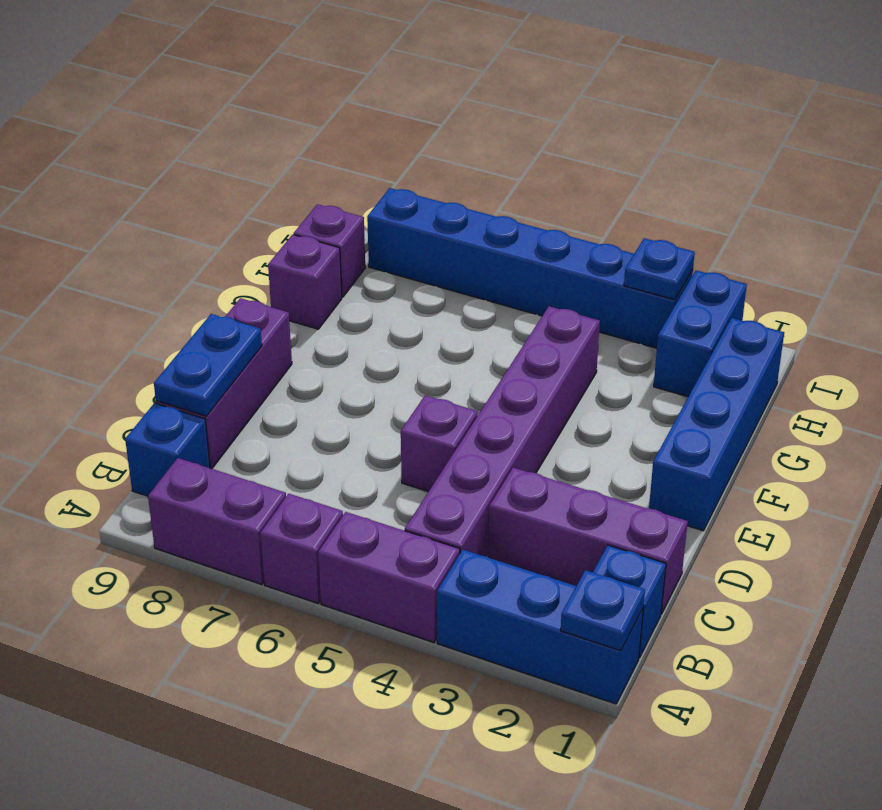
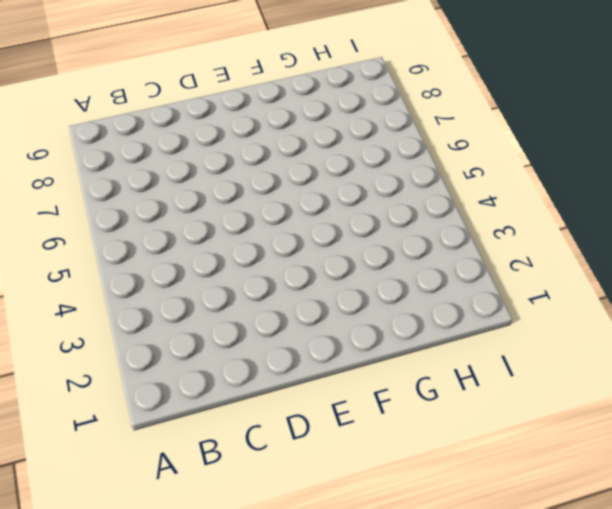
none -> blue brick A1:A3 level 1
none -> purple brick A4:A5 level 1
none -> purple brick A6 level 1

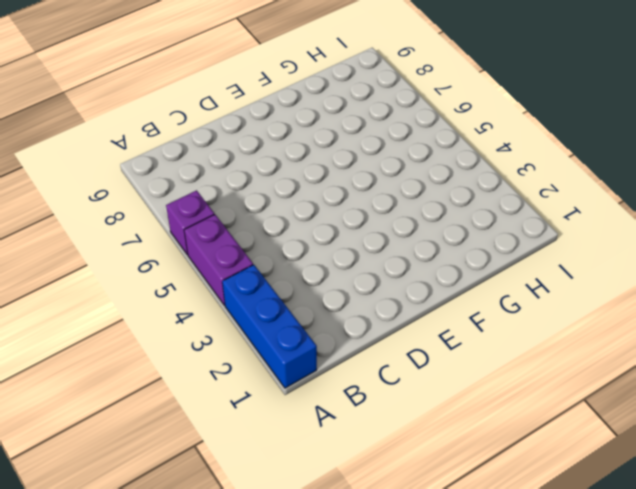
none -> purple brick A7:A8 level 1
none -> blue brick B1 level 1
none -> purple brick B4:G4 level 1

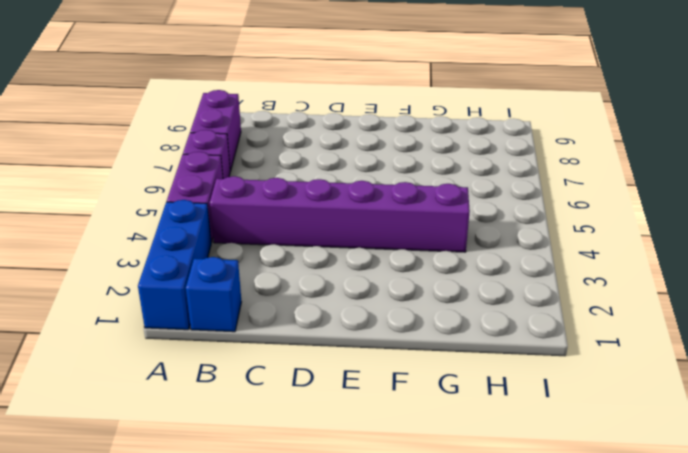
none -> blue brick B9 level 1
none -> purple brick C1:C3 level 1
none -> purple brick C9:E9 level 1

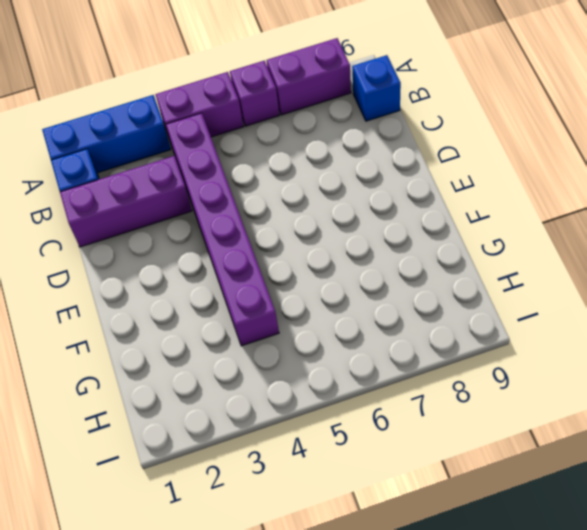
none -> purple brick C9:E9 level 1
none -> purple brick D5 level 1
none -> blue brick E1:H1 level 1

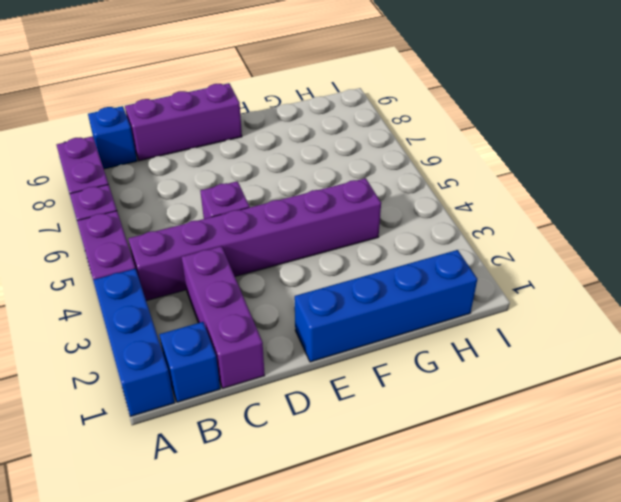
none -> purple brick G9 level 1
none -> blue brick H2:I2 level 1
none -> purple brick H9 level 1

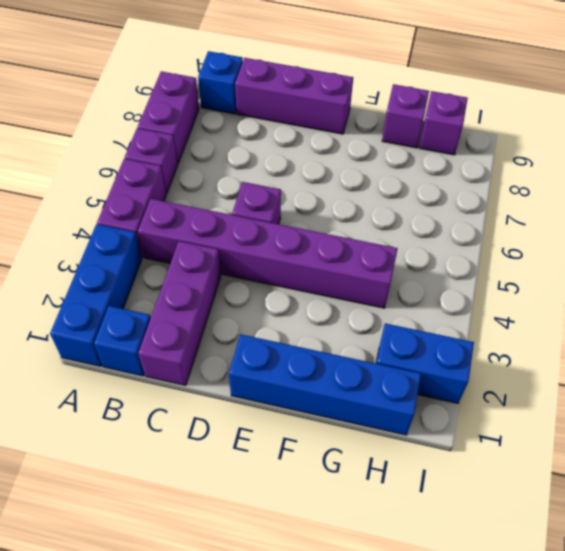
none -> blue brick I3:I8 level 1
none -> blue plate A1 level 2
none -> blue plate C9:D9 level 2

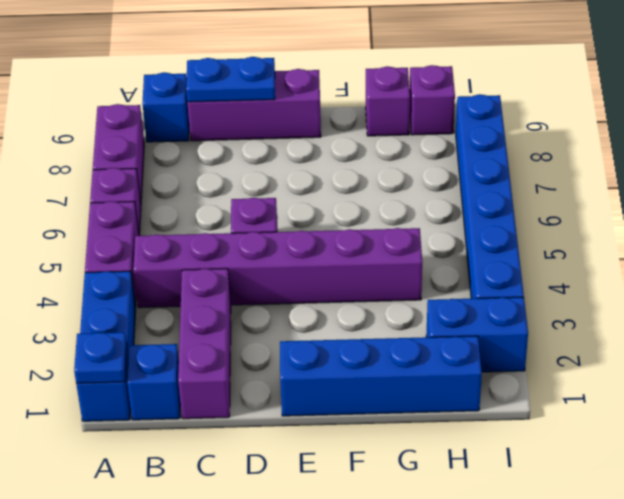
none -> blue plate I3 level 2

